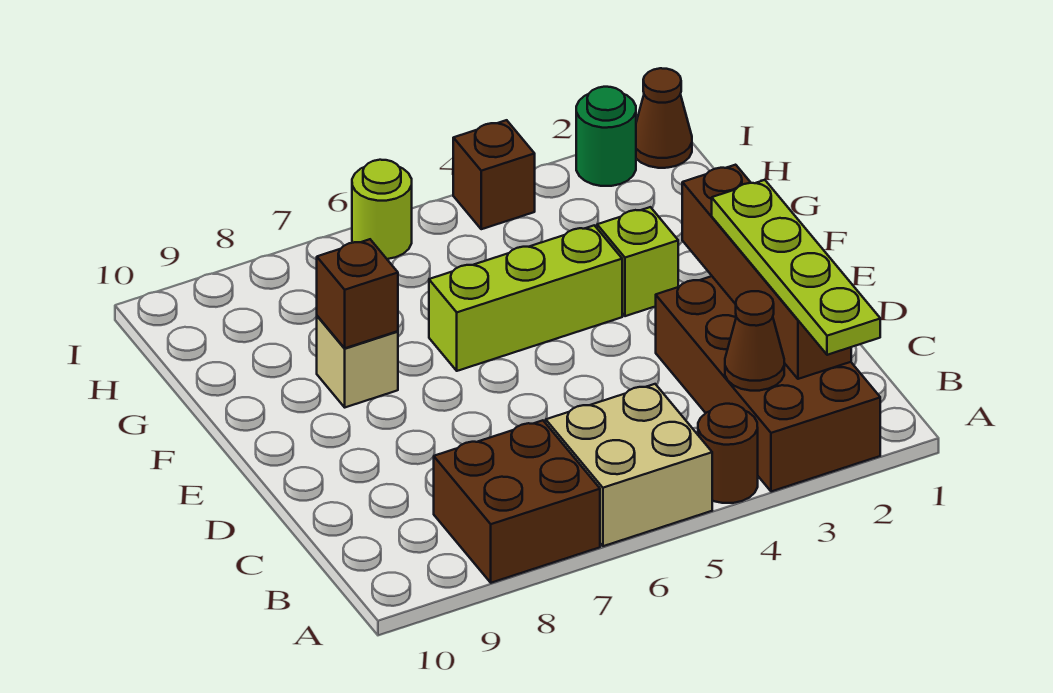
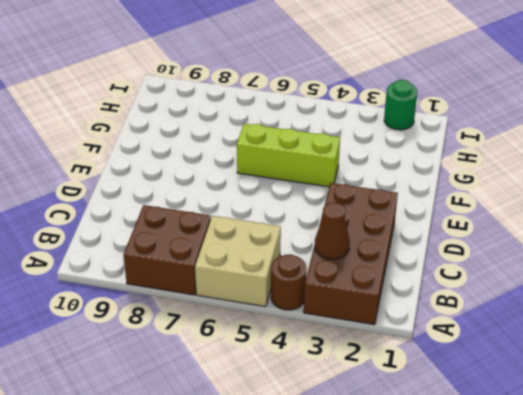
none -> lime brick F3 level 1
none -> tan brick F8 level 1
none -> brown cone I1 level 1

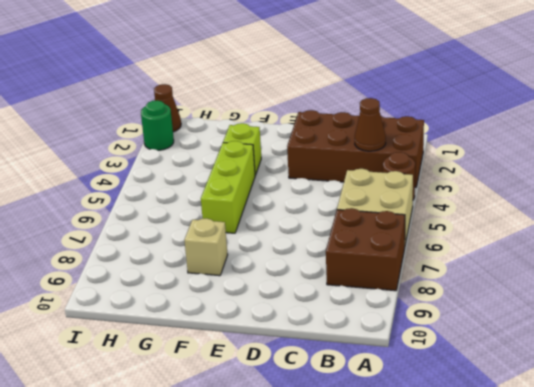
none -> brown brick I4 level 1
none -> lime round brick I6 level 1
none -> brown brick B2:E2 level 2

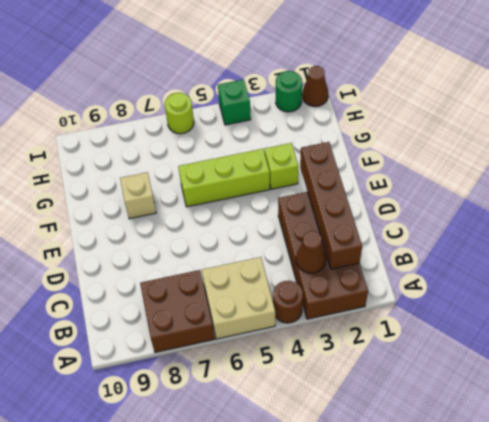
green brick I4 level 1 -> brown brick I4 level 1
none -> brown brick F8 level 2
none -> lime plate A2:D2 level 3

